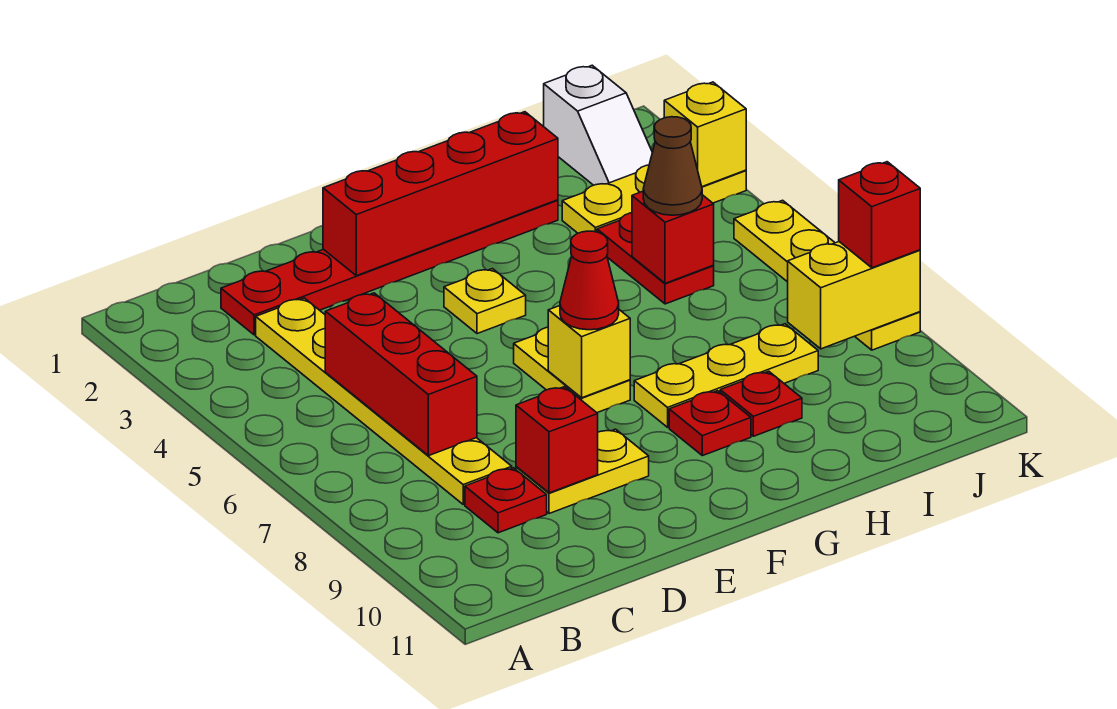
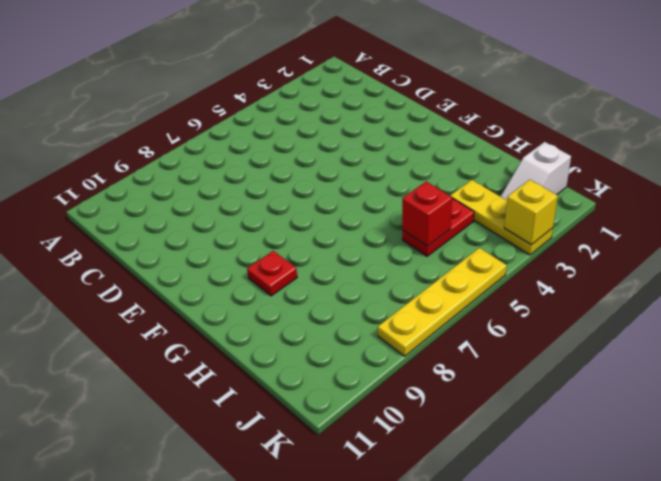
none -> red plate C2:H2 level 1
none -> yellow plate C3:C8 level 1
none -> red plate C9 level 1

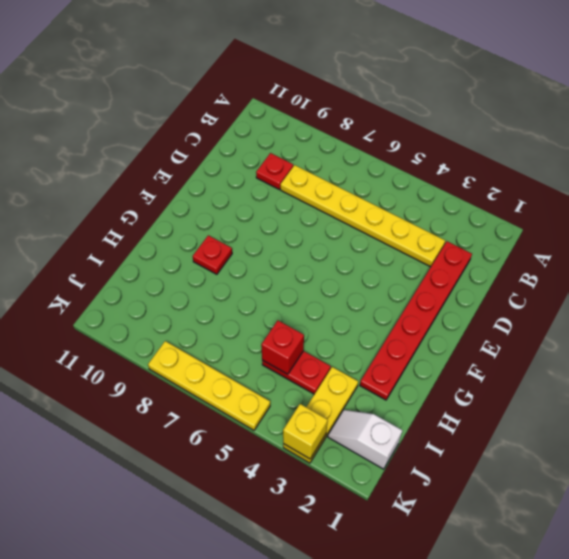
none -> yellow plate D9:E9 level 1
none -> yellow plate F4 level 1
none -> yellow plate F6:F7 level 1

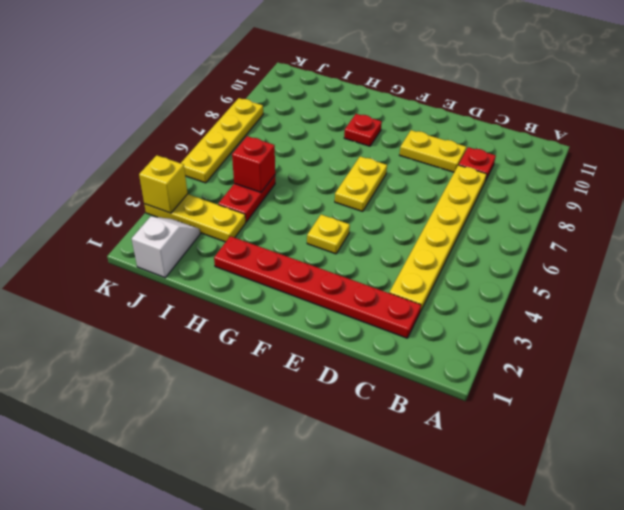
none -> yellow plate G8:I8 level 1
none -> red plate H9 level 1
none -> red brick C5:C7 level 2

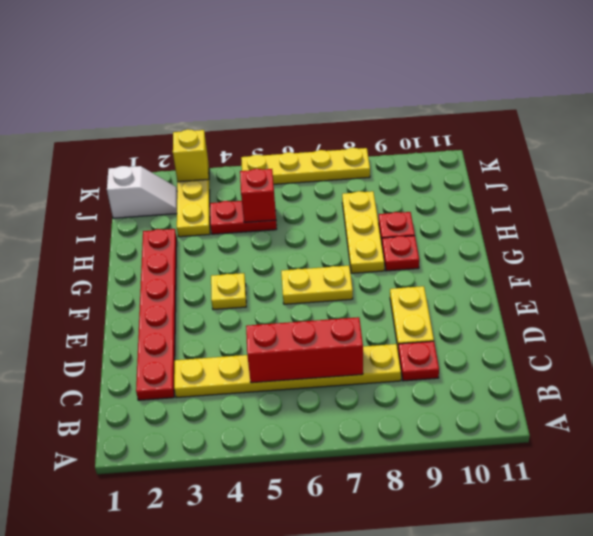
none -> red brick D9 level 2
none -> red brick E2:H2 level 2
none -> yellow brick F7 level 2

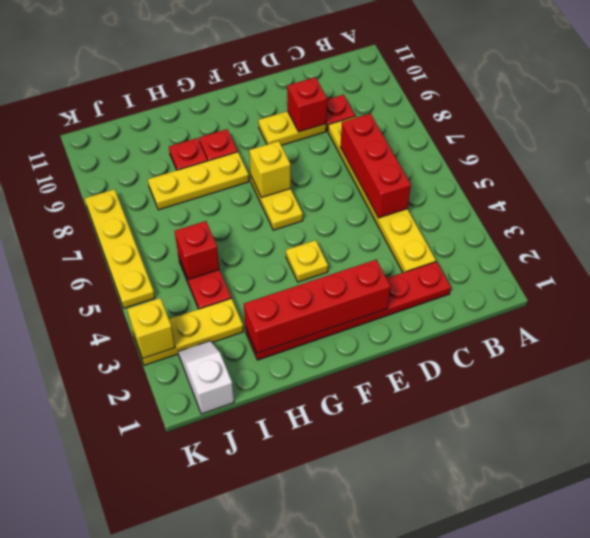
none -> yellow brick J8:K8 level 2
none -> red cone F7 level 3
none -> brown cone I5 level 3

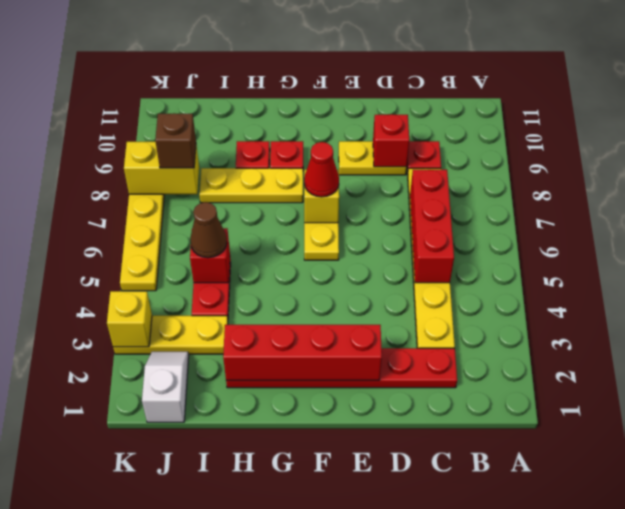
brown brick J8 level 3 -> none
none -> yellow plate F4 level 1
none -> red brick K8 level 3

